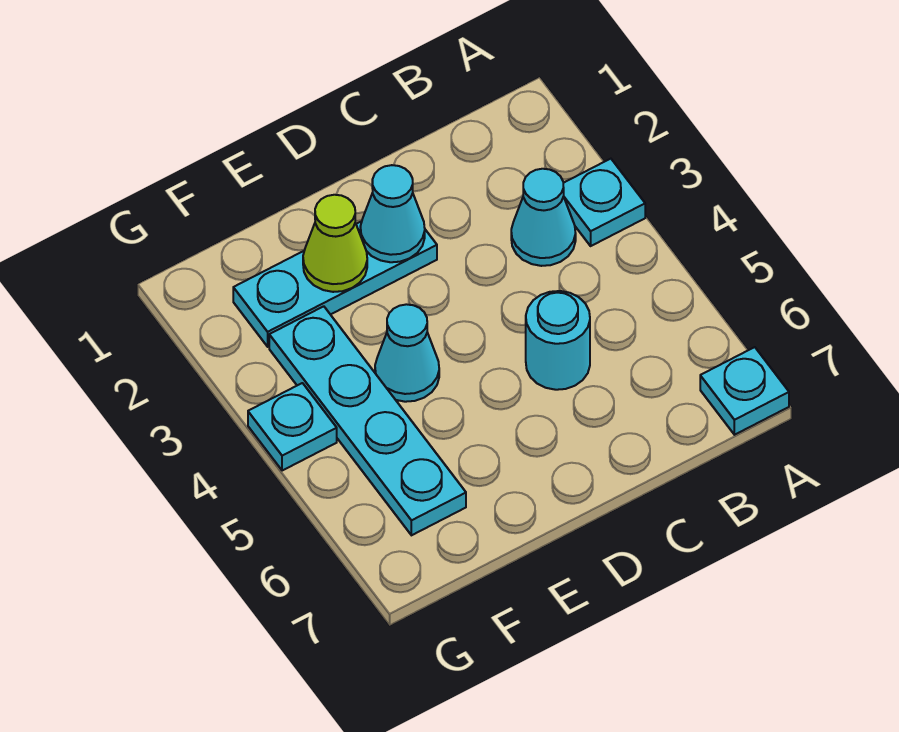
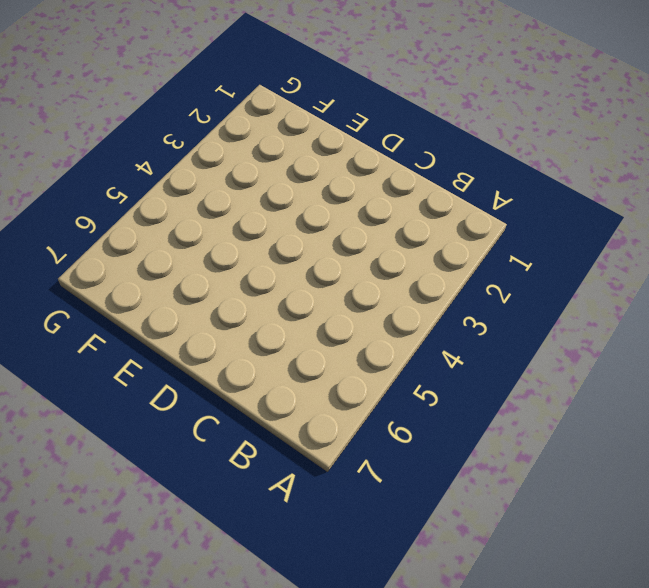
none -> cyan plate A3 level 1
none -> cyan plate A7 level 1

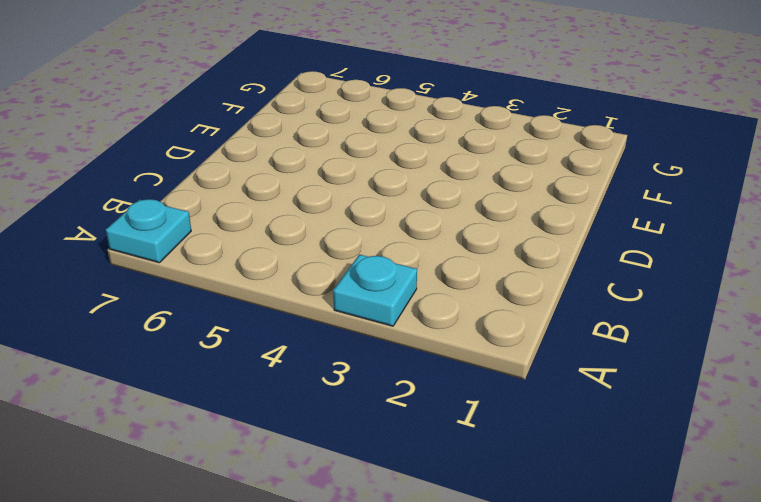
none -> cyan cone B3 level 1
none -> cyan round brick C5 level 1

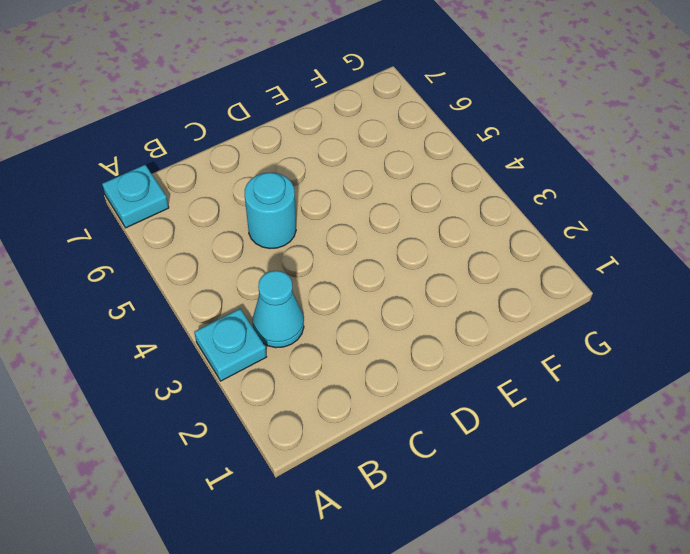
none -> cyan plate D2:F2 level 1
none -> cyan cone E4 level 1

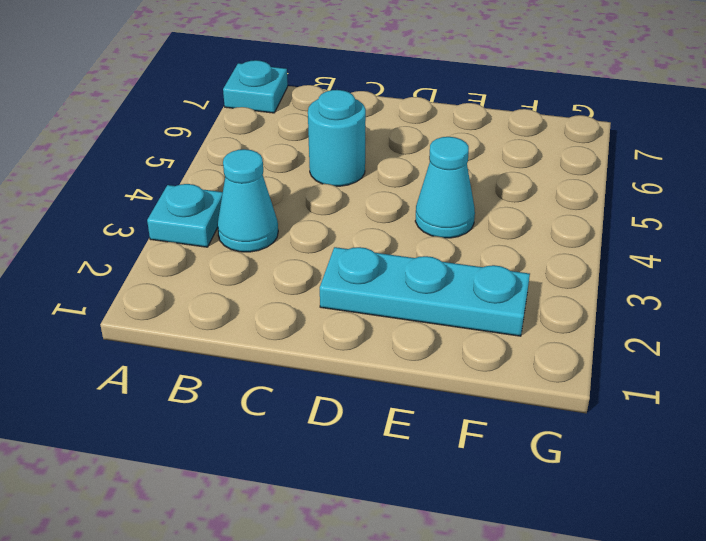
none -> cyan plate F3:F6 level 1
none -> cyan plate G4 level 1

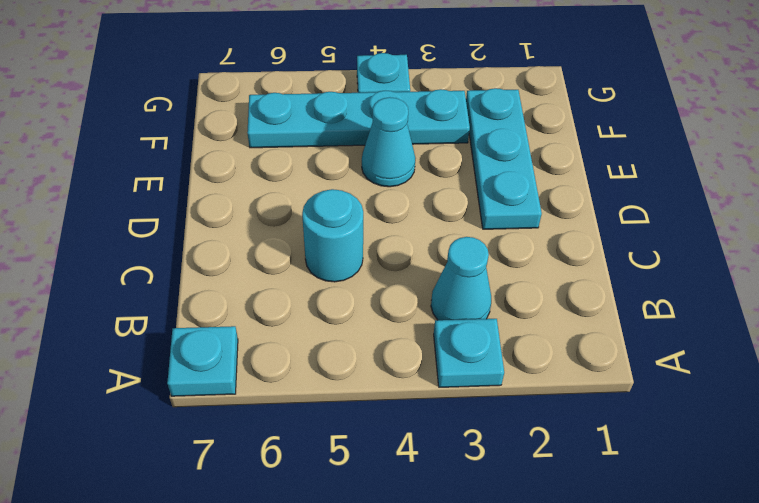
none -> cyan cone D2 level 2
none -> lime cone E2 level 2

